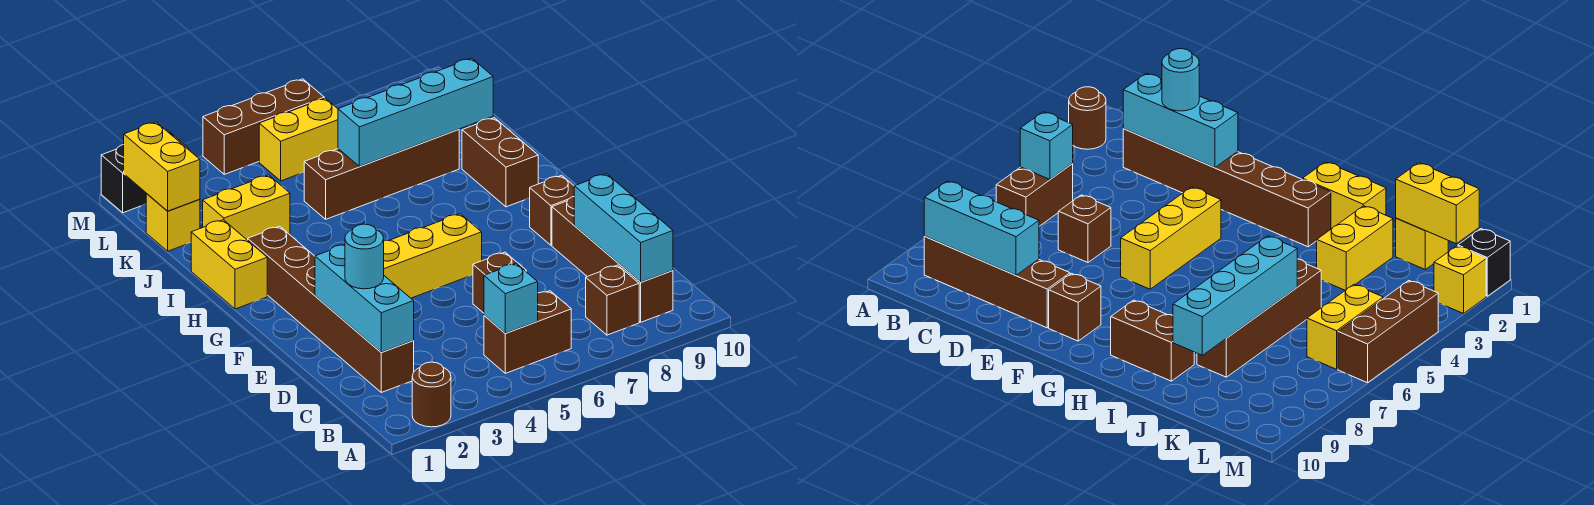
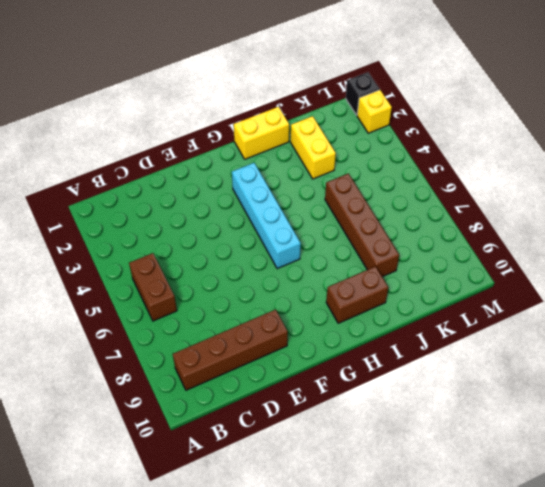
cyan brick G3:G6 level 1 -> cyan brick J6:J9 level 2
none -> brown round brick A2 level 1
none -> brown brick B8 level 1
none -> brown brick C2:H2 level 1

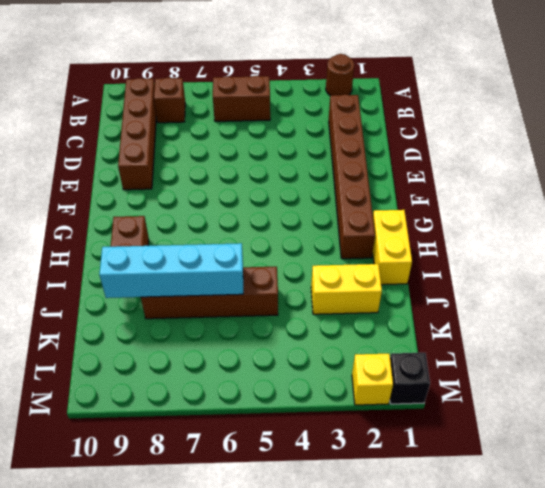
none -> brown brick D6 level 1
none -> yellow brick F4:F6 level 1
none -> brown brick F9 level 1

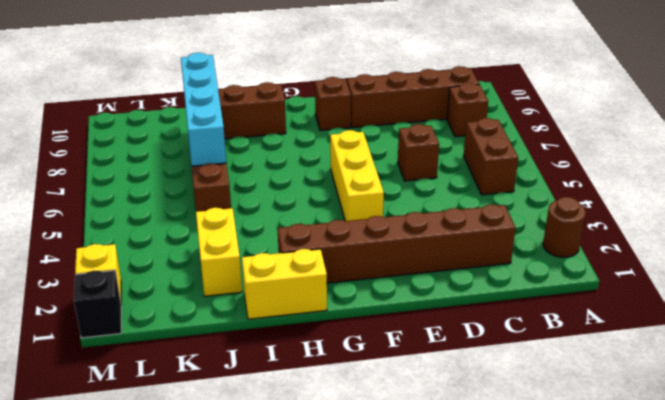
none -> yellow brick K1 level 1
none -> yellow brick L5:L6 level 1
none -> brown brick M4:M6 level 1

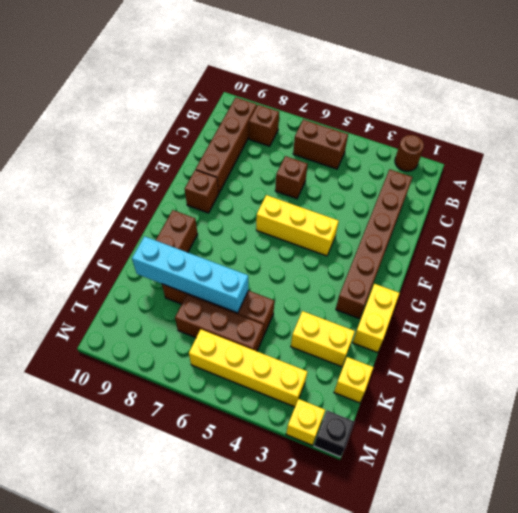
brown brick K5:K7 level 1 -> brown brick M4:M6 level 1
yellow brick L3:L6 level 1 -> yellow brick L5:L6 level 1
none -> cyan brick B5 level 2
none -> cyan brick B9:D9 level 2
none -> cyan brick C2:E2 level 2

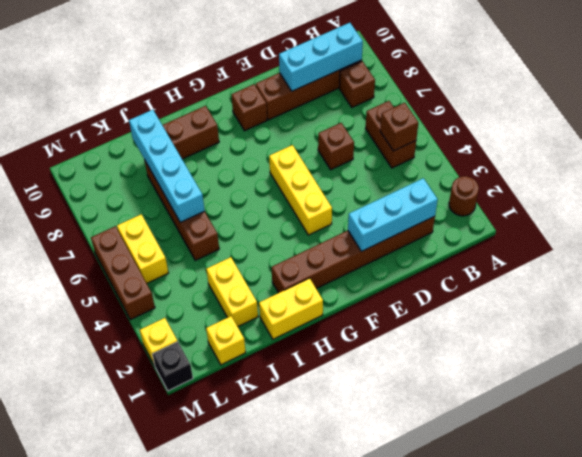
brown brick B5 level 2 -> cyan brick B5 level 2
none -> yellow brick K1:L1 level 2
none -> cyan round brick D2 level 3

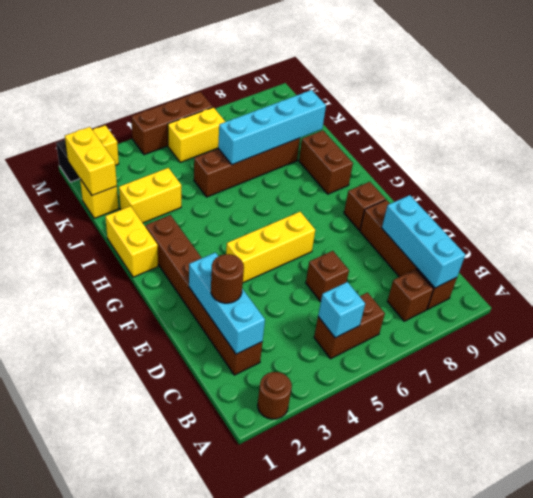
brown round brick D2 level 3 -> cyan round brick D2 level 3

